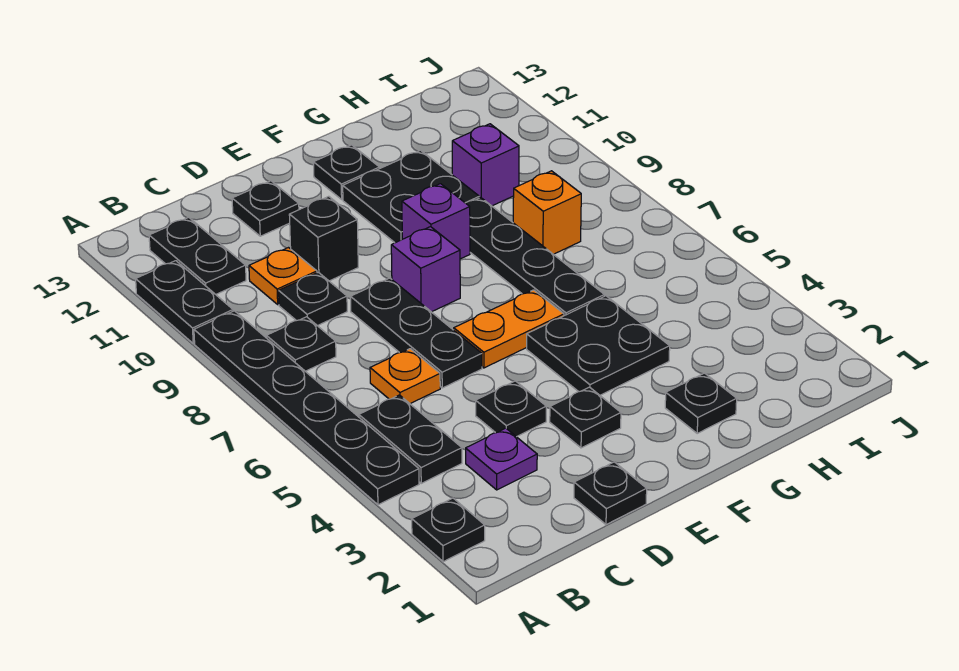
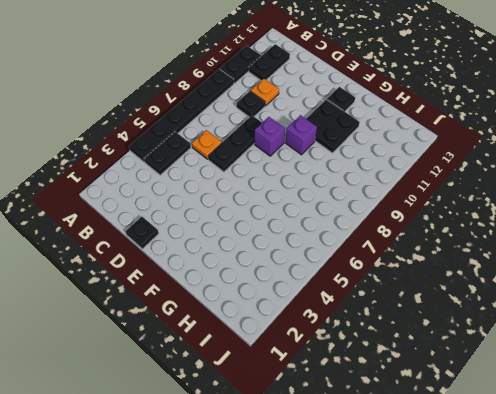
none -> black plate A2 level 1
none -> black plate B8 level 1
none -> purple plate C3 level 1

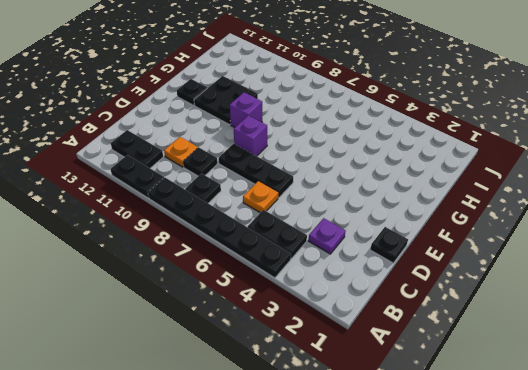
none -> black plate A2 level 1
none -> black plate D4 level 1
none -> black brick D10 level 1

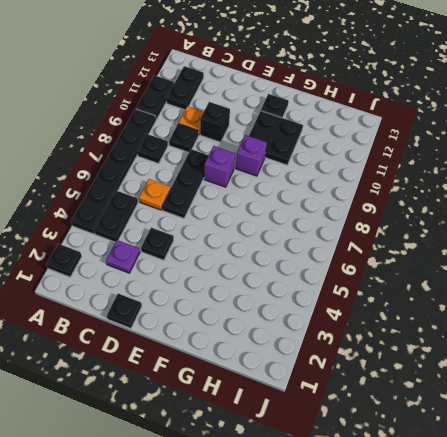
none -> black plate D12 level 1
none -> black plate E3 level 1
none -> orange plate E6:F6 level 1

